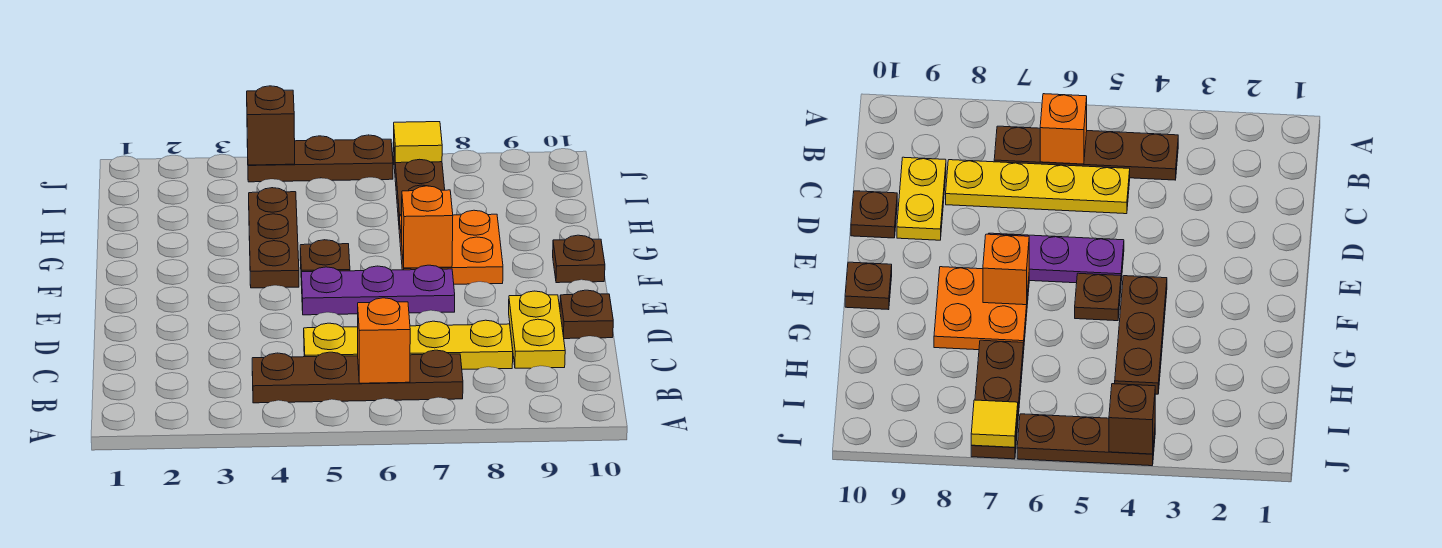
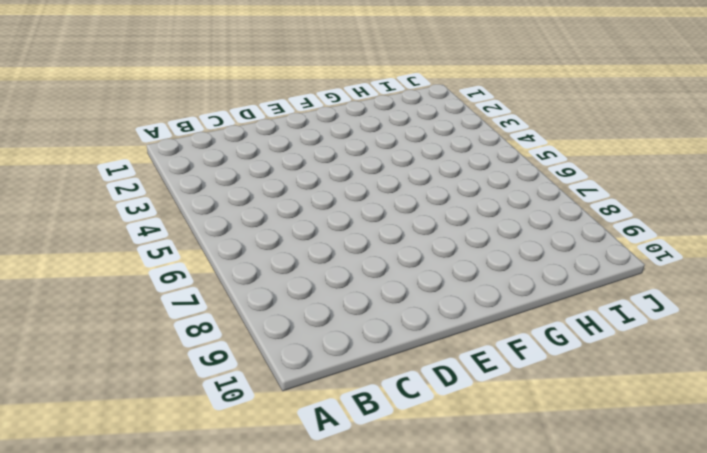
none -> brown plate B4:B7 level 1
none -> yellow plate C5:C8 level 1
none -> yellow plate C9:D9 level 1

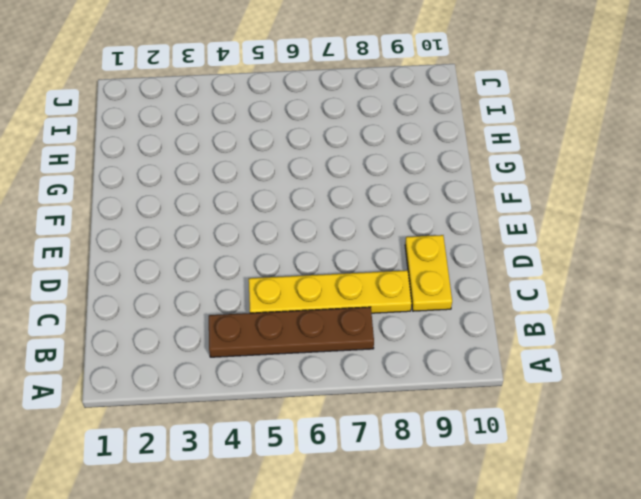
none -> brown plate D10 level 1
none -> purple plate E5:E7 level 1
none -> brown plate F4:H4 level 1

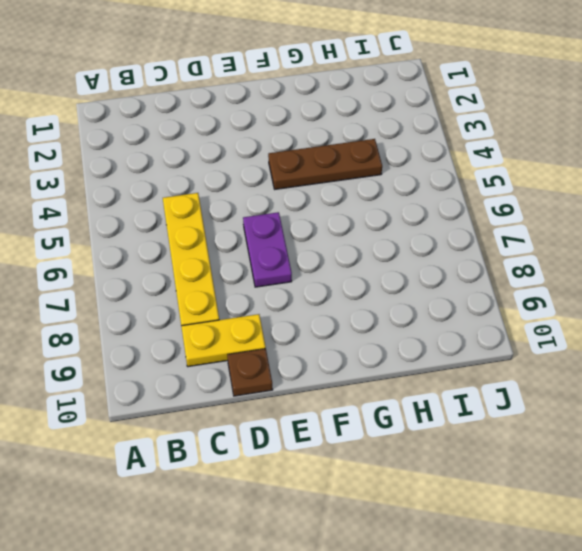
purple plate E6:E7 level 1 -> purple plate E5:E7 level 1
none -> brown plate B4:B7 level 1
none -> brown plate F5 level 1
none -> orange plate F7:G8 level 1

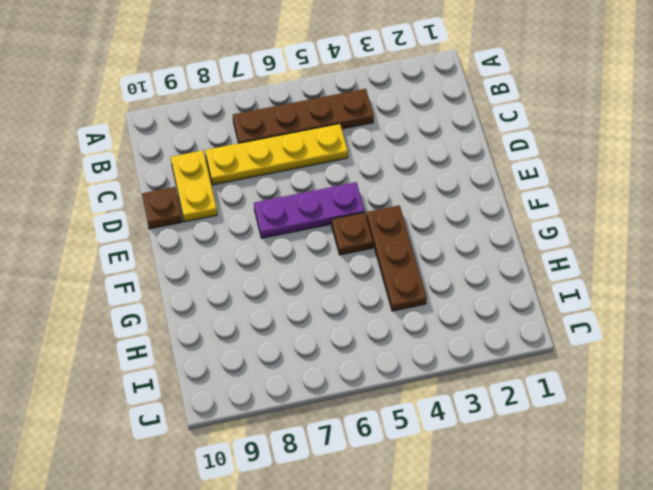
none -> orange plate F7:G8 level 1
none -> brown plate F10 level 1
none -> brown plate H7:J7 level 1

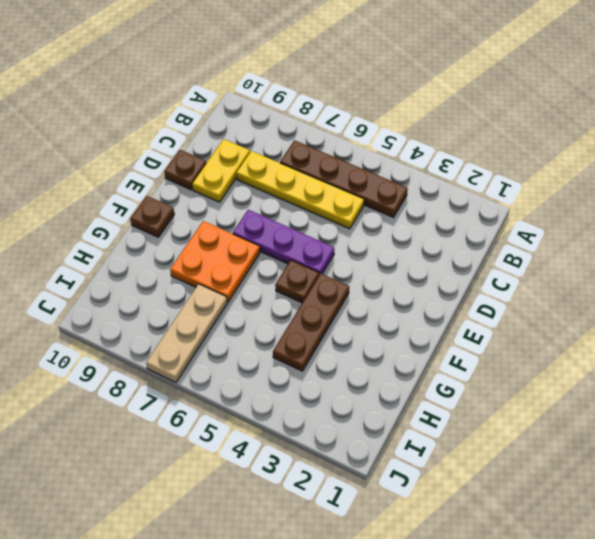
tan plate H7:J7 level 1 -> brown plate H7:J7 level 1
none -> brown plate J4:J6 level 1
none -> orange brick B6 level 2
none -> orange brick F7 level 2

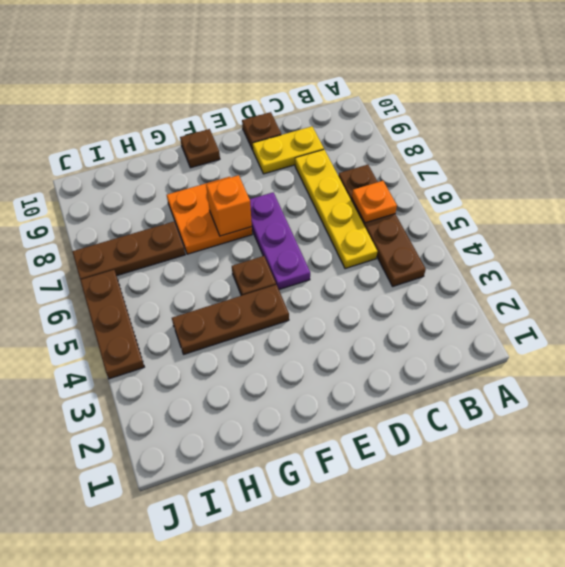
orange plate B6 level 2 -> orange brick B6 level 2
none -> brown brick J4 level 2
none -> yellow tile J7 level 2

